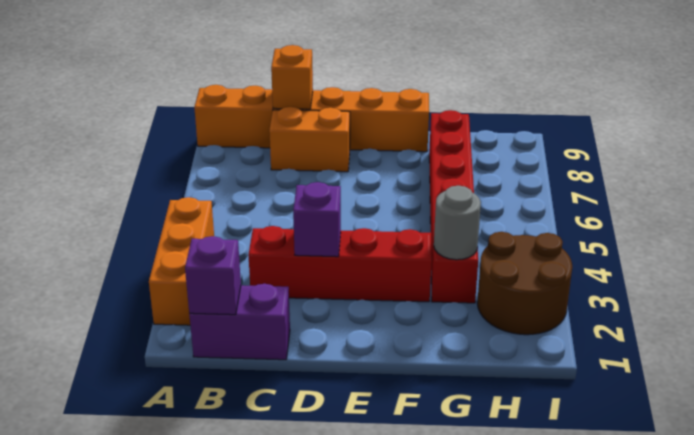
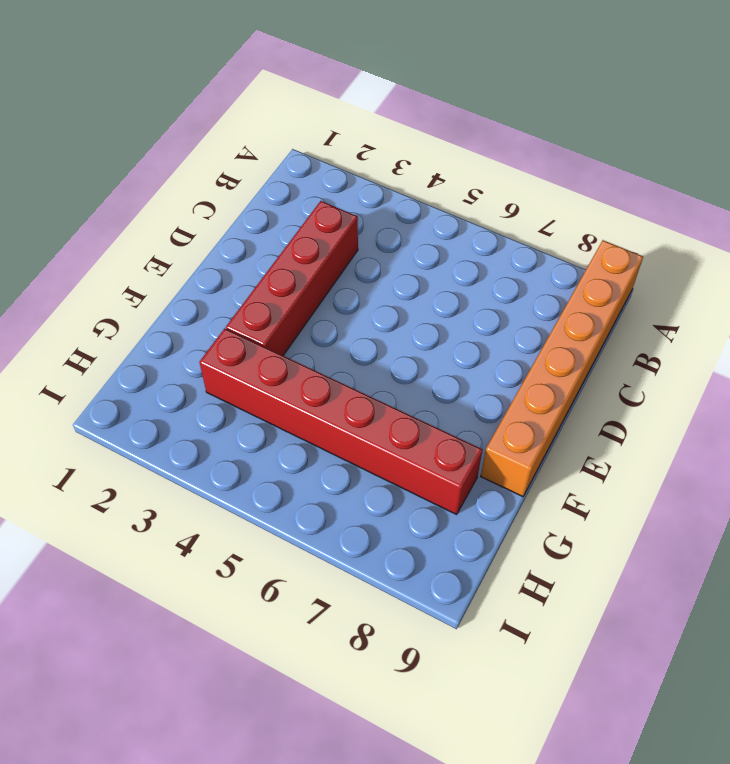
none -> orange brick A2:A4 level 1
none -> purple brick B1:C1 level 1

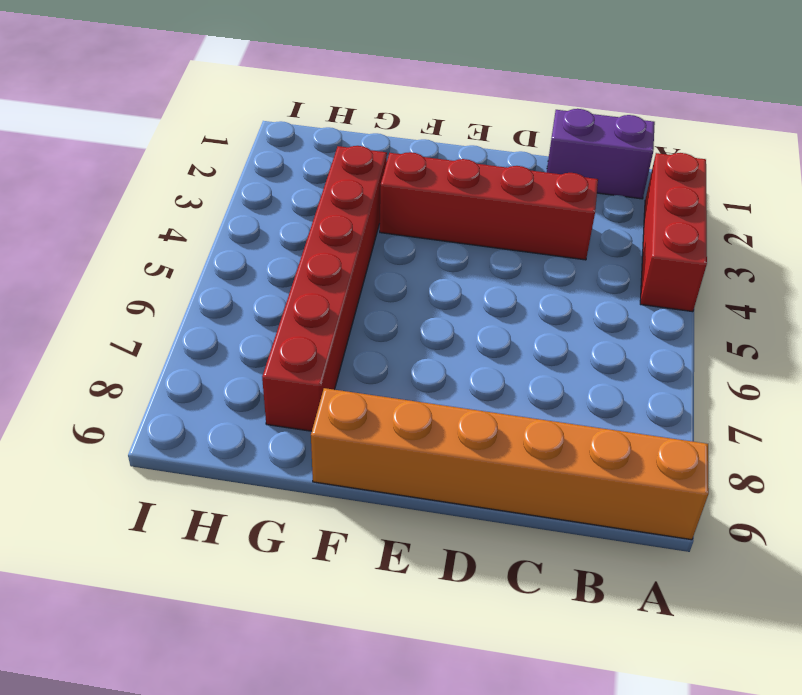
red brick A2:A4 level 1 -> orange brick A2:A4 level 1
none -> orange brick C8:D8 level 1
none -> brown round brick H2:I3 level 1

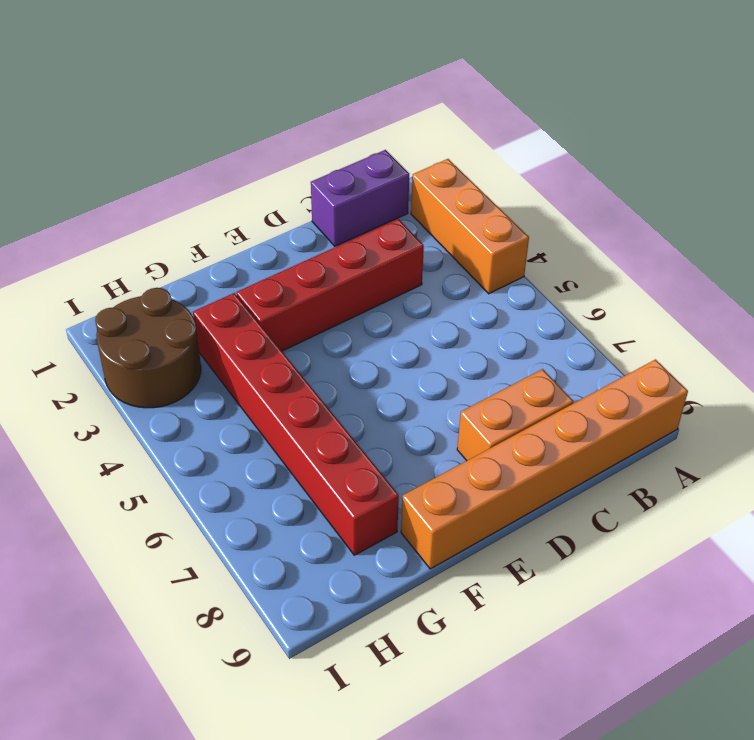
none -> purple brick B1 level 2
none -> orange brick C9 level 2

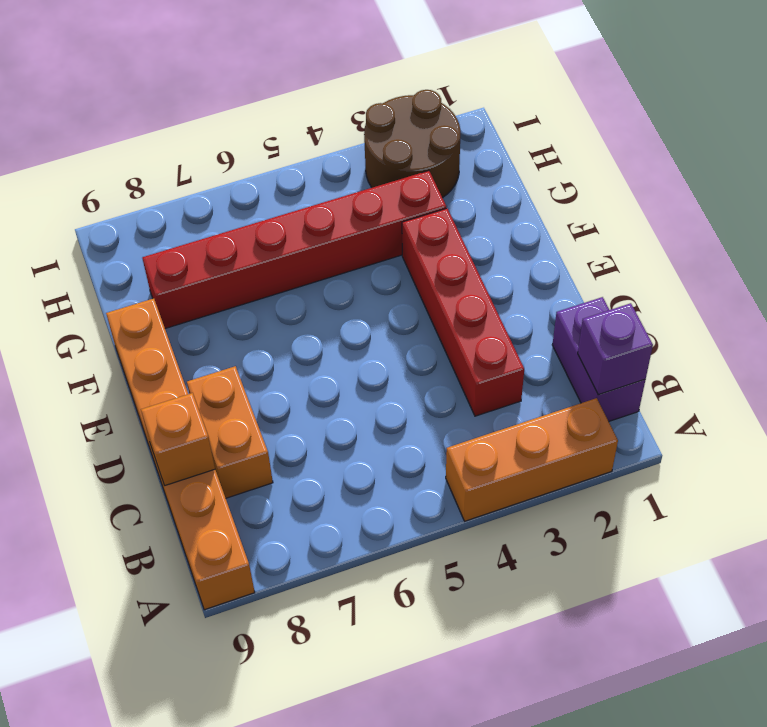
none -> purple brick D3 level 2
none -> grey round brick G3 level 2

